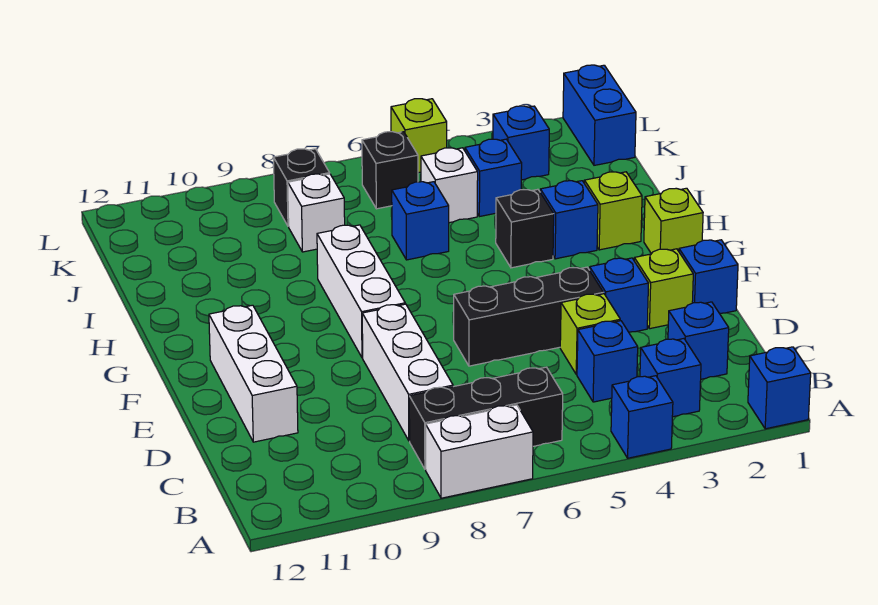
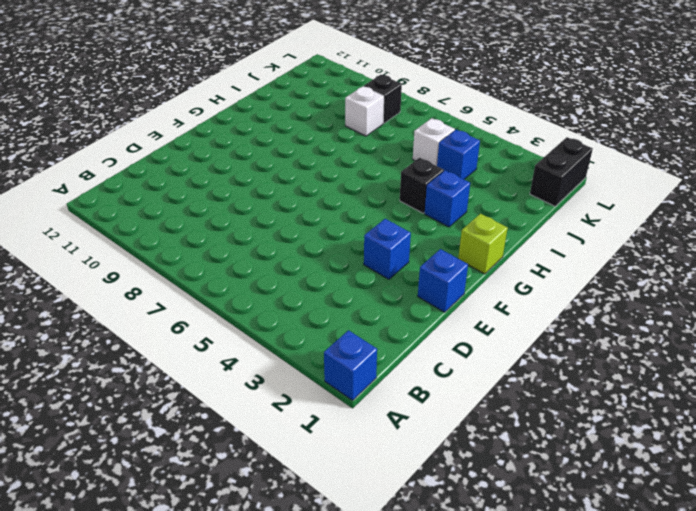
black brick K1:L1 level 1 -> blue brick K1:L1 level 1
none -> blue brick A4 level 1
none -> white brick A7:A8 level 1
none -> blue brick B3 level 1

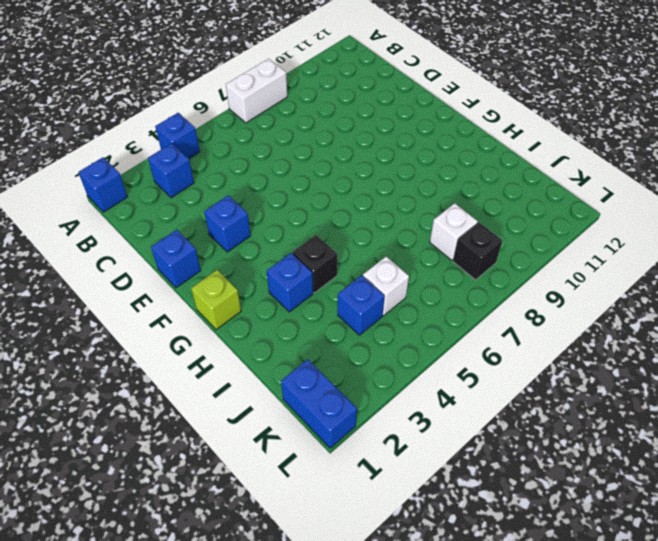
none -> black brick B6:B8 level 1
none -> blue brick C2 level 1
none -> blue brick C4 level 1

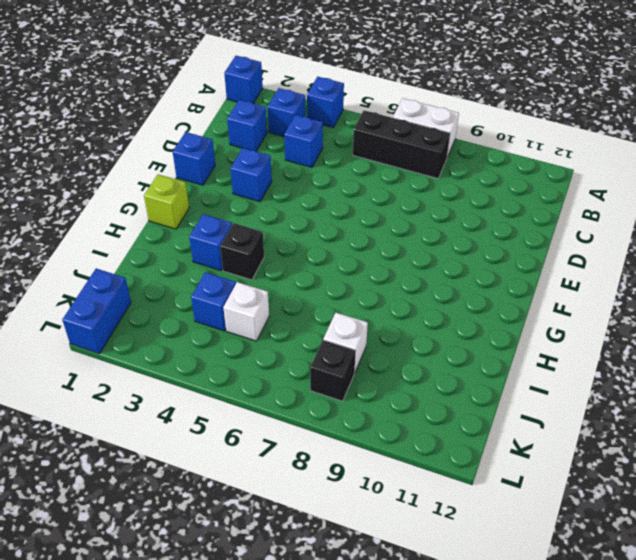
none -> white brick C8:E8 level 1
none -> lime brick D4 level 1
none -> white brick D11:F11 level 1

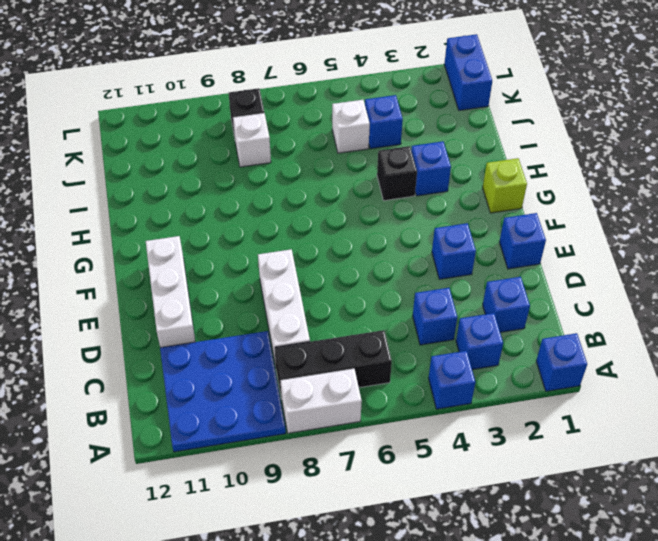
blue plate A9:C11 level 1 -> none
none -> lime brick D4 level 1
none -> lime brick E2 level 1
none -> black brick E4:E6 level 1

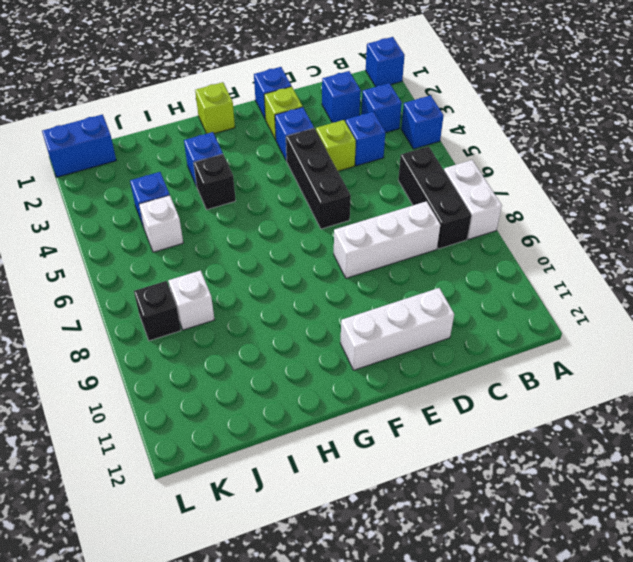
none -> white brick F8:H8 level 1
none -> lime brick H2 level 1
none -> blue brick I6 level 1

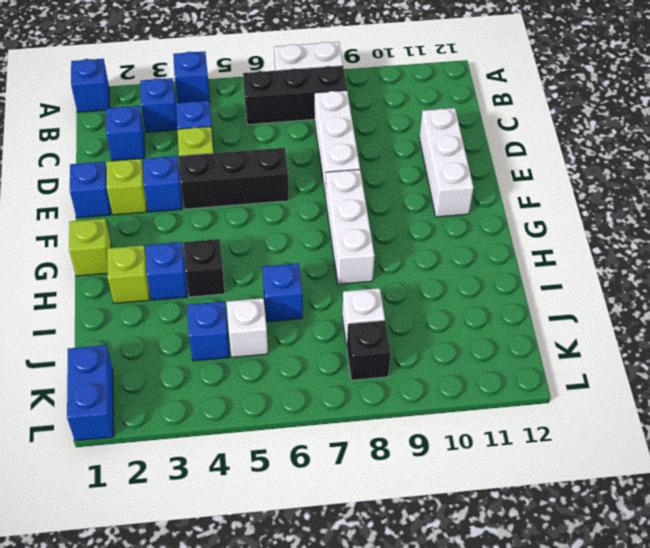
none -> blue brick K3 level 1
none -> black brick K6 level 1
none -> lime brick L5 level 1

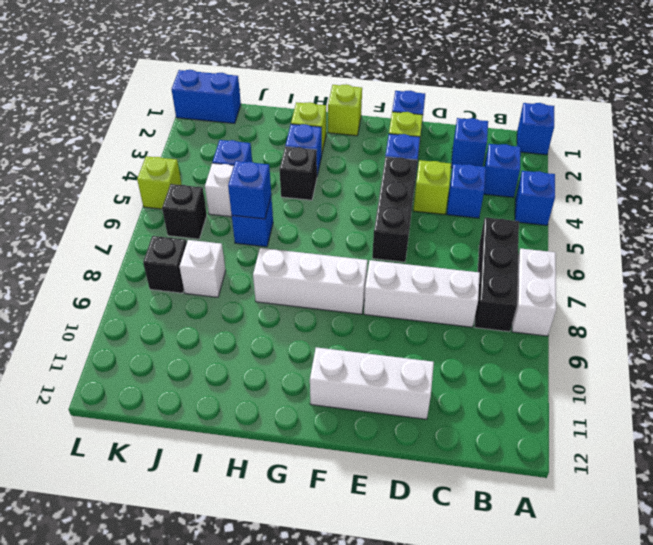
blue brick I6 level 2 -> blue brick K3 level 1

